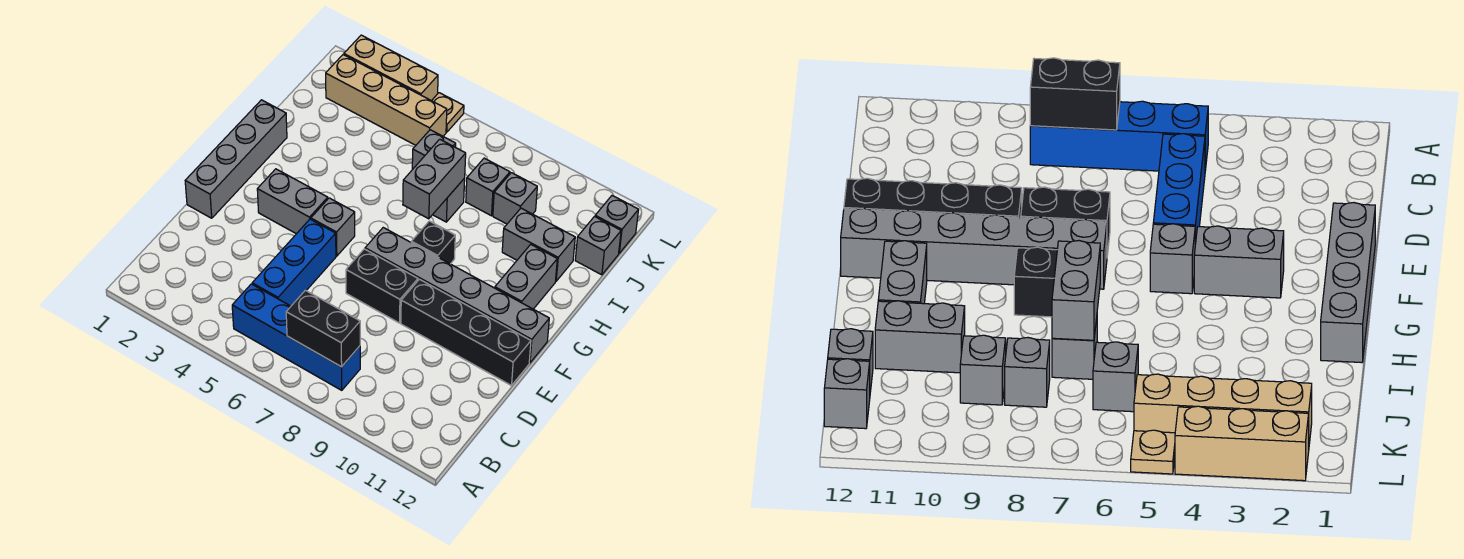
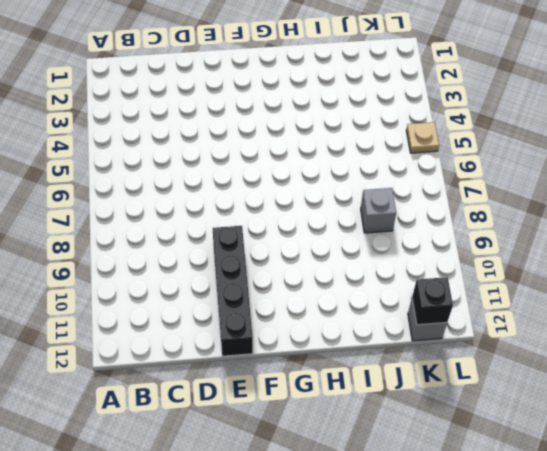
black brick K12 level 2 -> black brick G8 level 1
none -> blue brick B5:B8 level 1
none -> blue brick C5:E5 level 1
none -> grey brick E1:H1 level 1

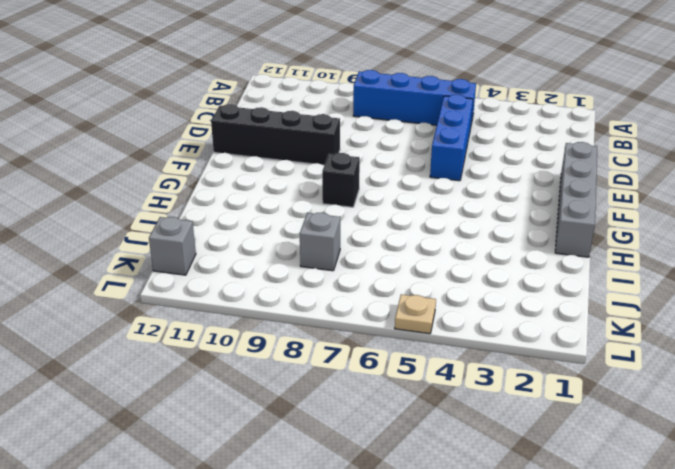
none -> black brick E7:E8 level 1
none -> grey brick F3:F4 level 1
none -> grey brick F5 level 1

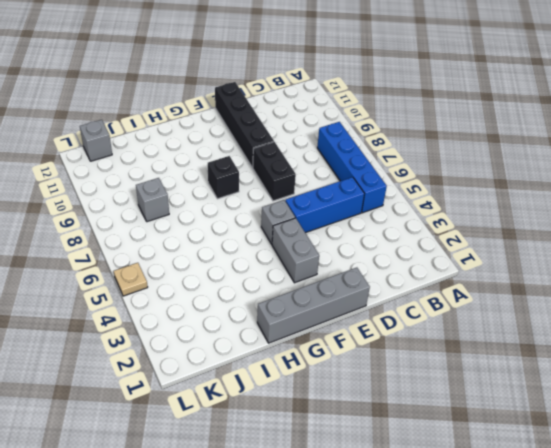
none -> grey brick F7:F12 level 1
none -> grey brick G11:H11 level 1
none -> grey brick I7 level 1

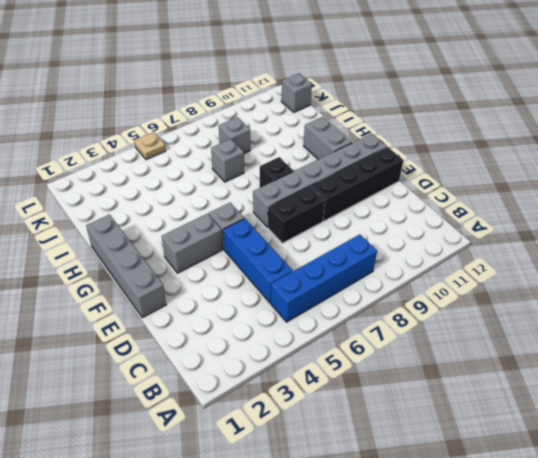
none -> grey brick I10:I11 level 1
none -> grey brick J6 level 1
none -> grey brick J9 level 1

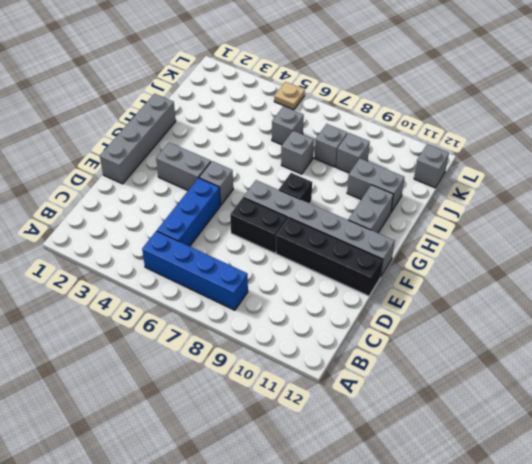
none -> grey brick J12 level 1
none -> tan brick K2:K5 level 1
none -> tan brick L2:L4 level 1

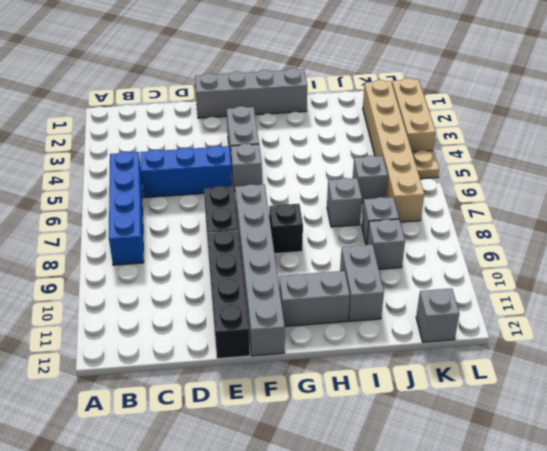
tan brick K2:K7 level 1 -> tan brick K2:K5 level 1
none -> grey brick J12 level 1
none -> black brick B7:B8 level 2
none -> grey brick H7:I7 level 2

